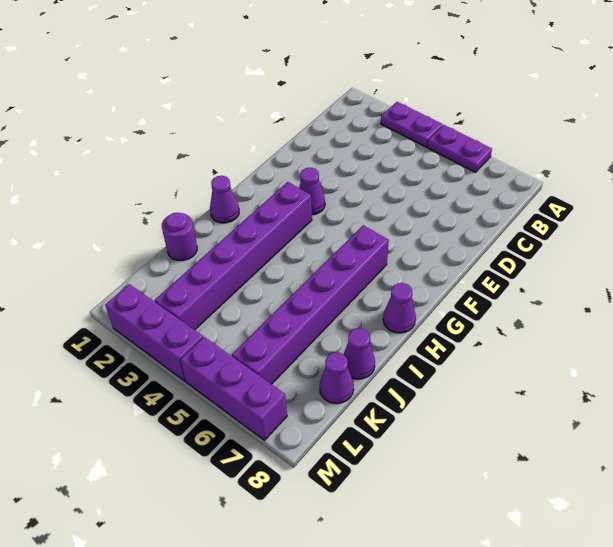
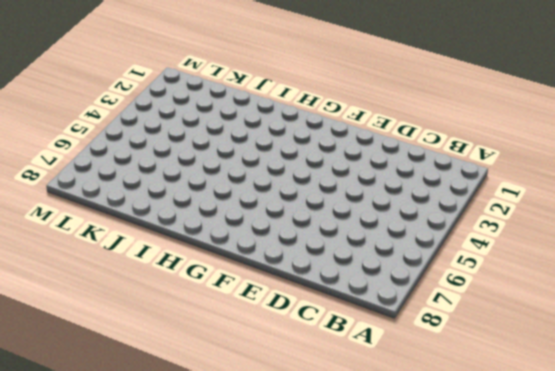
none -> purple plate A3:A4 level 1
none -> purple plate A5:A6 level 1
none -> purple cone F3 level 1

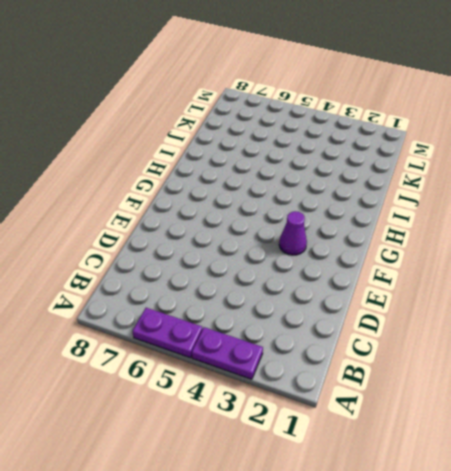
none -> purple brick G3:L3 level 1
none -> purple brick G6:L6 level 1
none -> purple cone H1 level 1

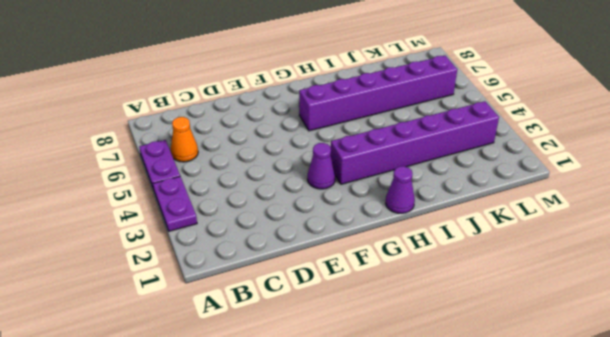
orange cone B6 level 1 -> none
none -> purple cone H8 level 1
none -> purple round brick J1 level 1
none -> purple cone J8 level 1

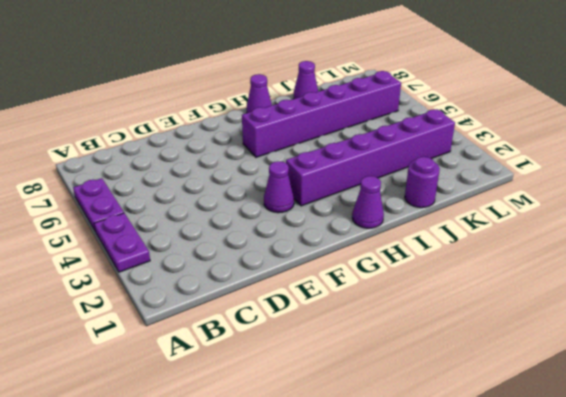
none -> purple cone K8 level 1
none -> purple brick M2:M4 level 1
none -> purple brick M5:M7 level 1

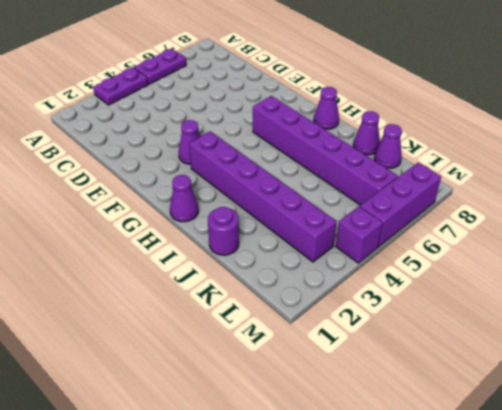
purple brick M4 level 1 -> purple brick M2:M4 level 1

